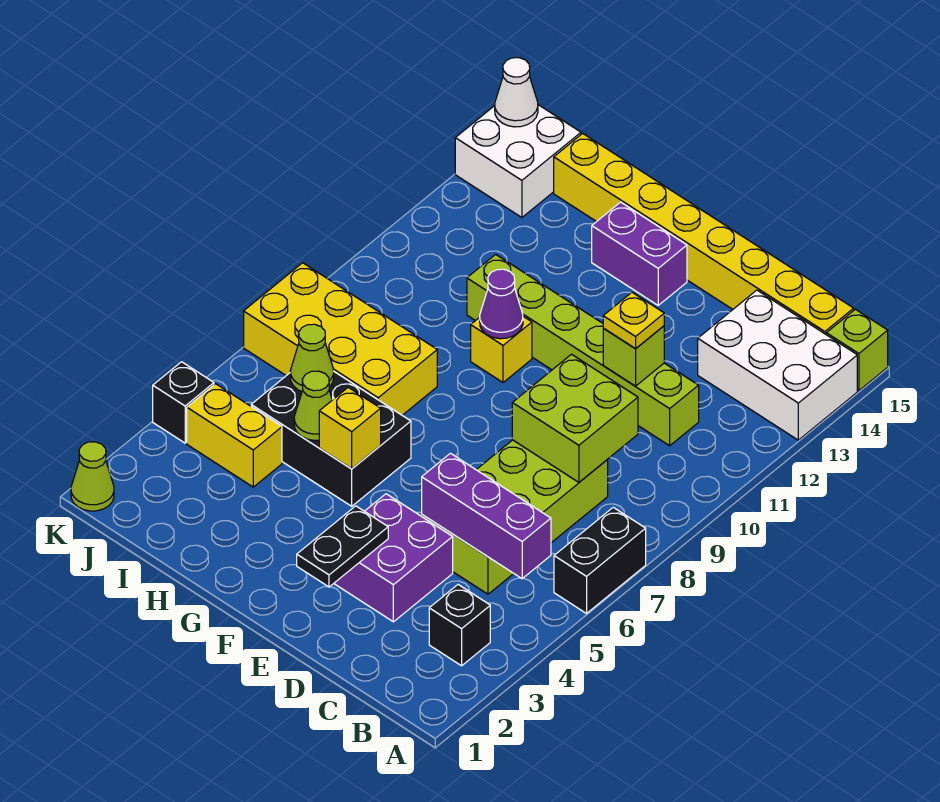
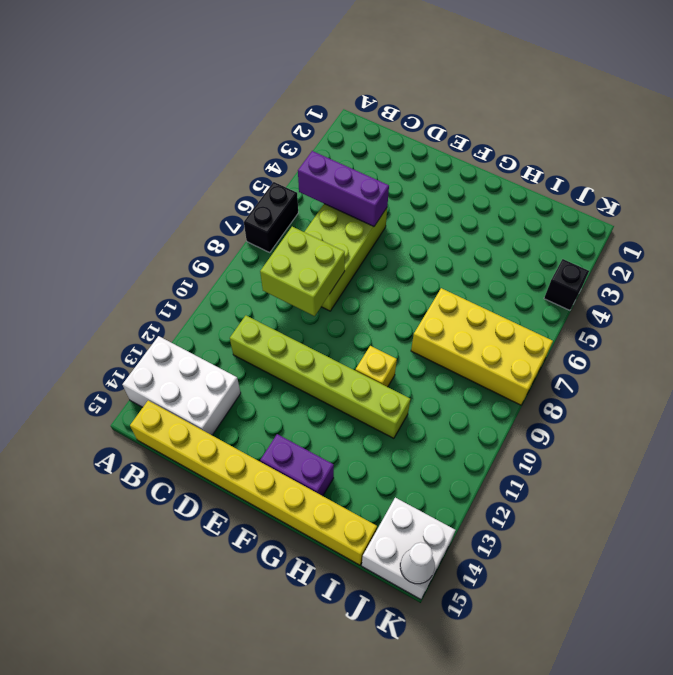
none -> lime brick A15 level 1
none -> black brick B3 level 1
none -> purple brick D3:E4 level 1

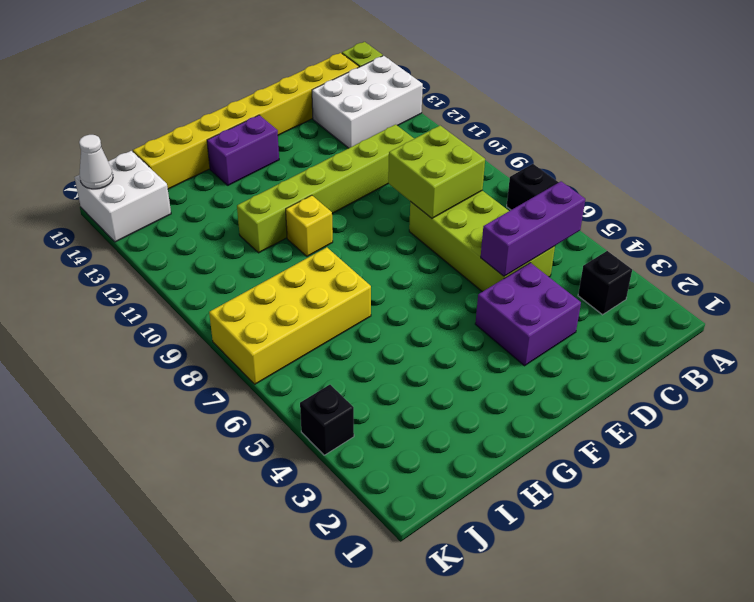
none -> black brick G5:I6 level 1
none -> yellow brick I4:J4 level 1
none -> lime cone K1 level 1

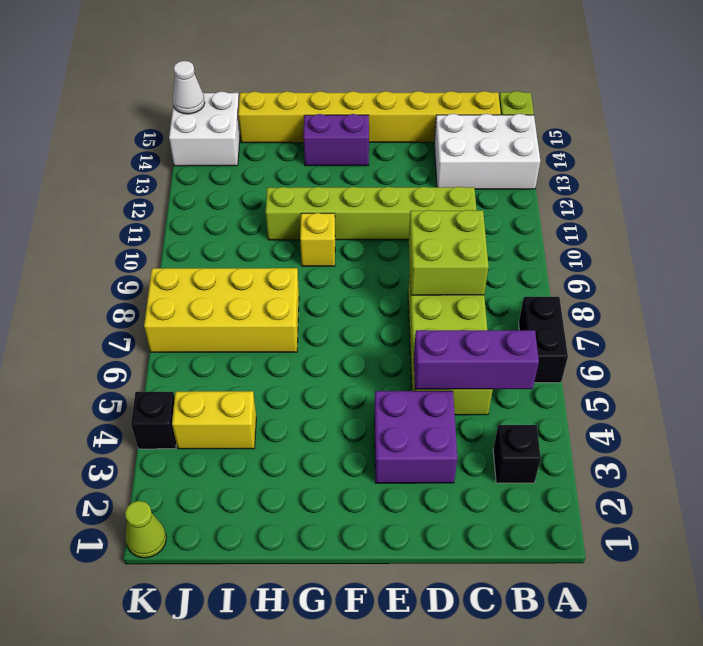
none -> black brick G5:I6 level 1
none -> lime brick D11 level 2
none -> black plate E2:E3 level 2

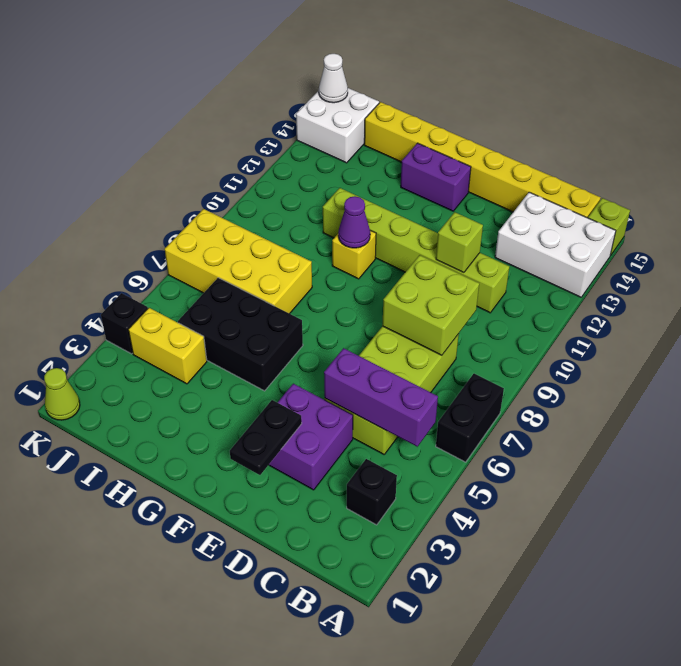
none -> yellow brick G5 level 2
none -> lime cone H5 level 2
none -> lime cone I6 level 2

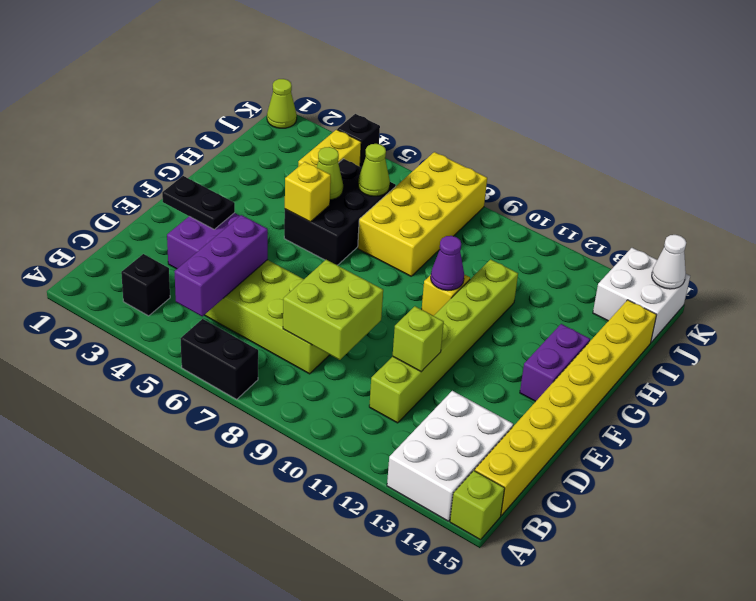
none -> yellow plate D11 level 3

